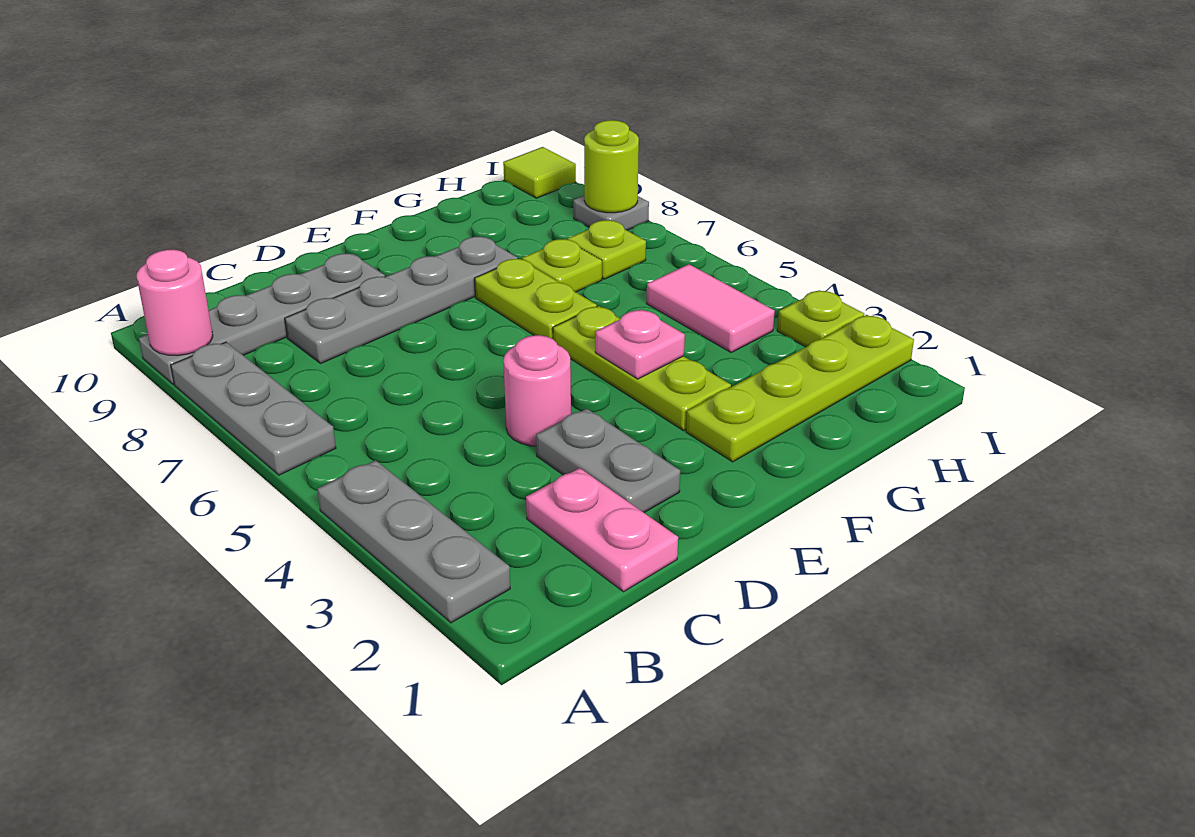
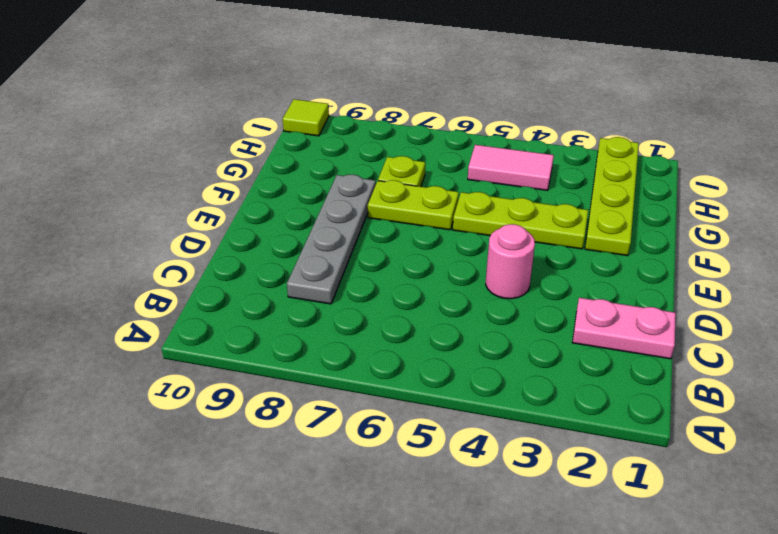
none -> grey plate A2:A4 level 1
none -> grey plate A6:A8 level 1
none -> grey plate A9:D9 level 1

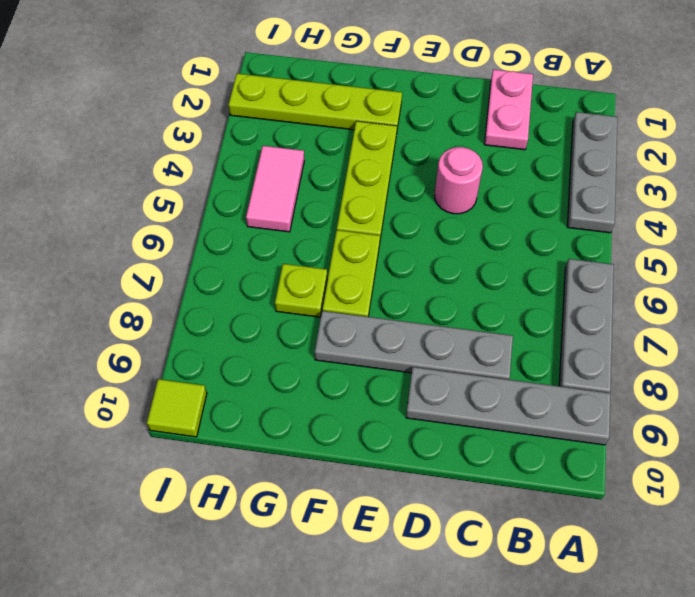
none -> grey plate D2:D3 level 1
none -> lime plate H7 level 1
none -> lime plate I3 level 1

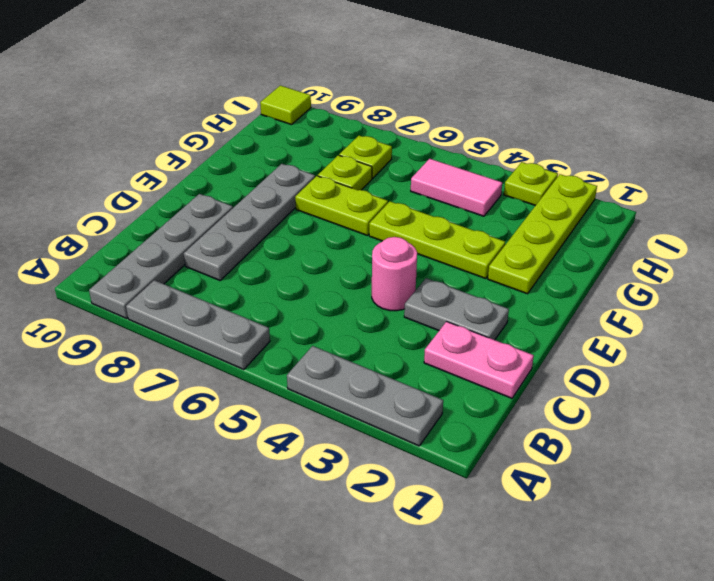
none -> grey plate I8 level 1
none -> pink round brick A9 level 2
none -> pink plate F4 level 2

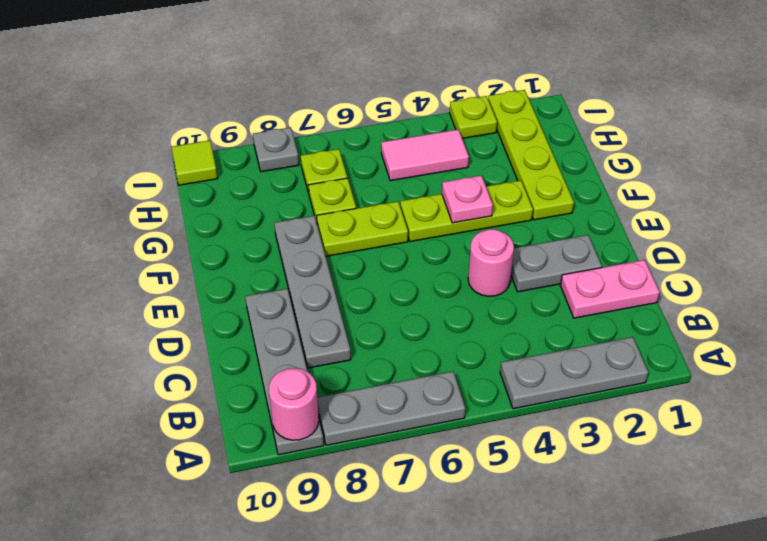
none -> lime round brick I8 level 2

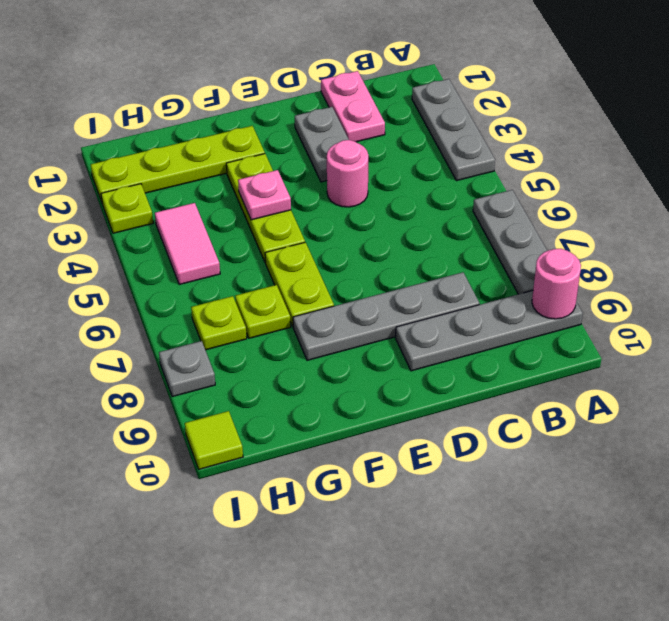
none -> lime round brick I8 level 2

